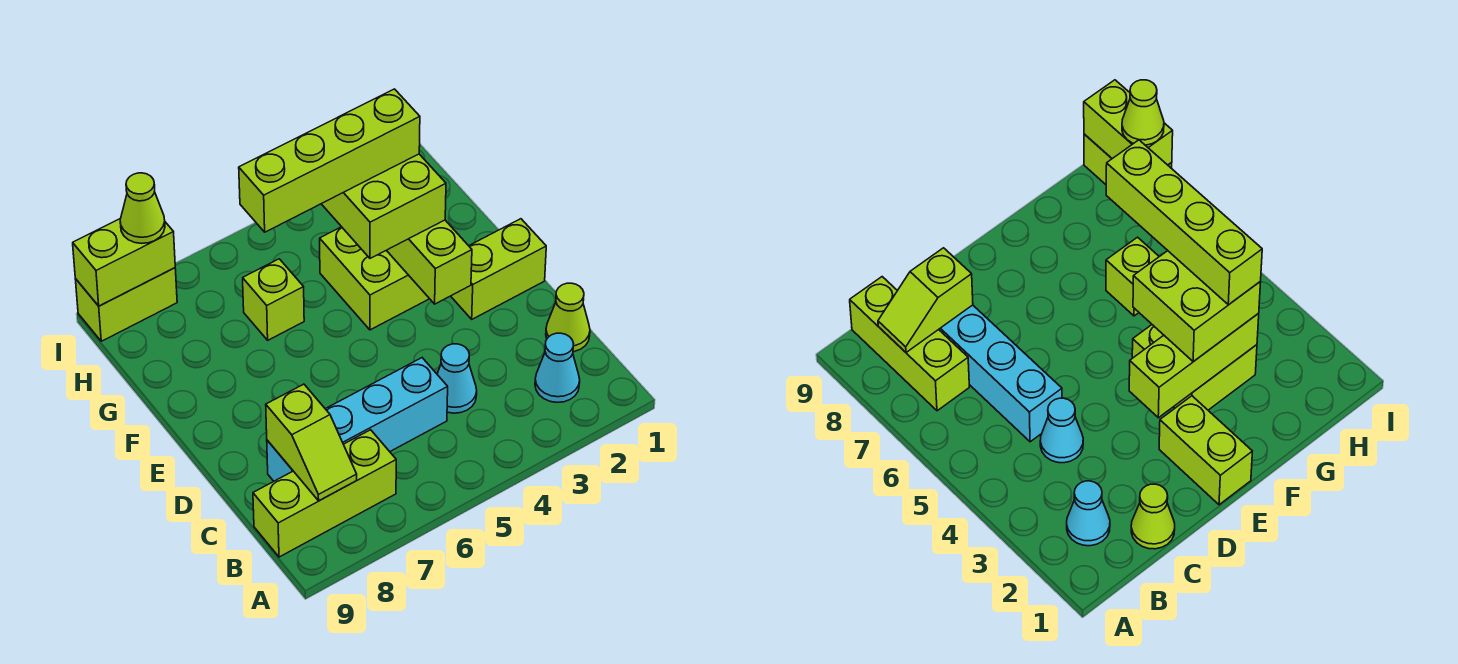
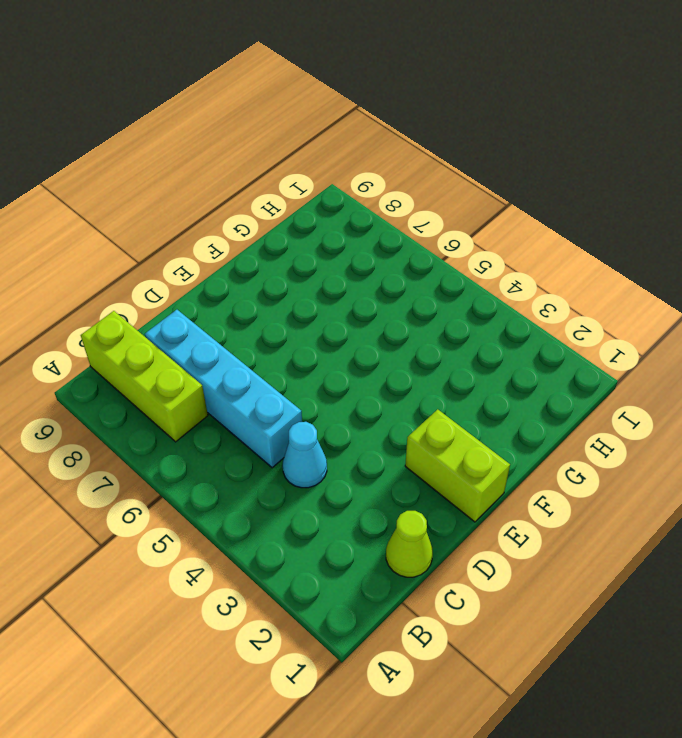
none -> cyan cone B2 level 1
none -> lime brick F3:G4 level 1
none -> lime brick G6 level 1

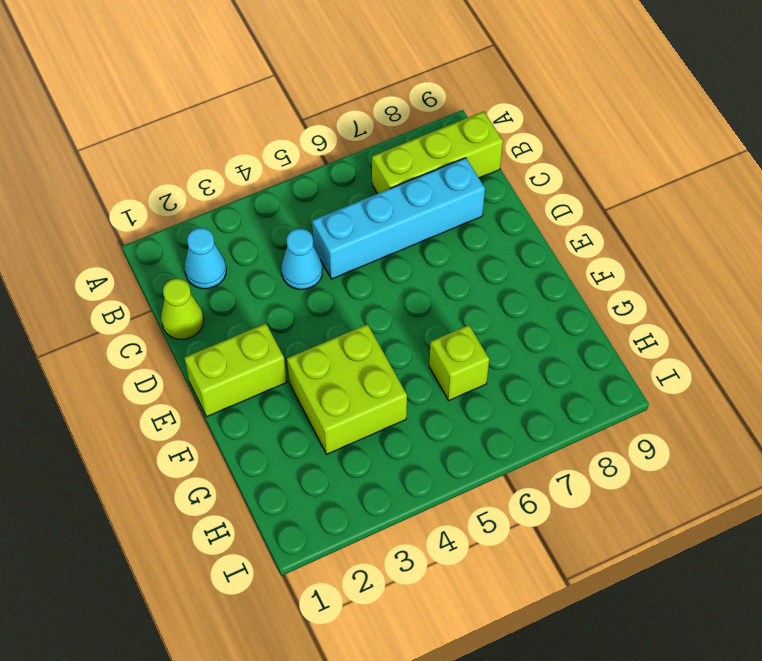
none -> lime brick I8:I9 level 1
none -> lime slope B8:C8 level 2 top C
none -> lime brick E3:G3 level 2

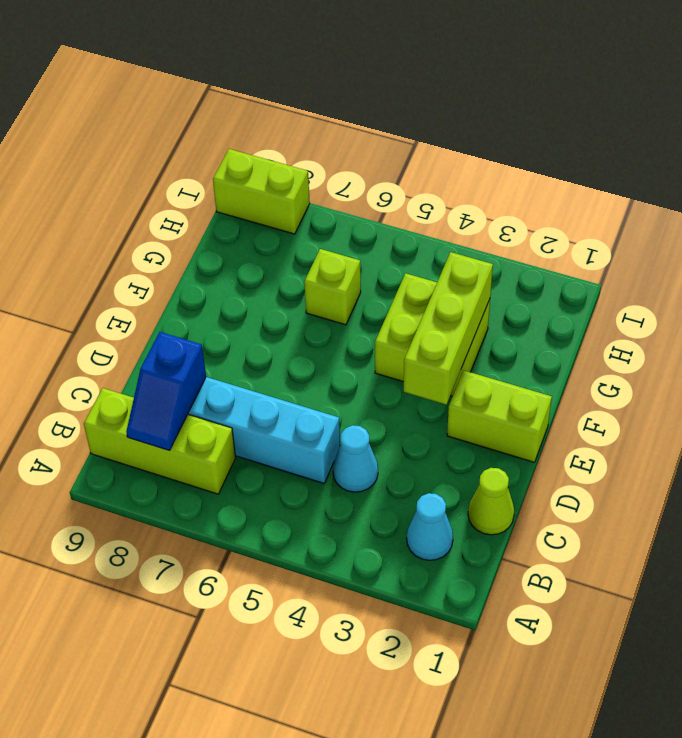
blue slope B8:C8 level 2 top C -> lime slope B8:C8 level 2 top C
none -> lime brick I8:I9 level 2
none -> lime brick F3:G4 level 3
none -> lime cone I8 level 3

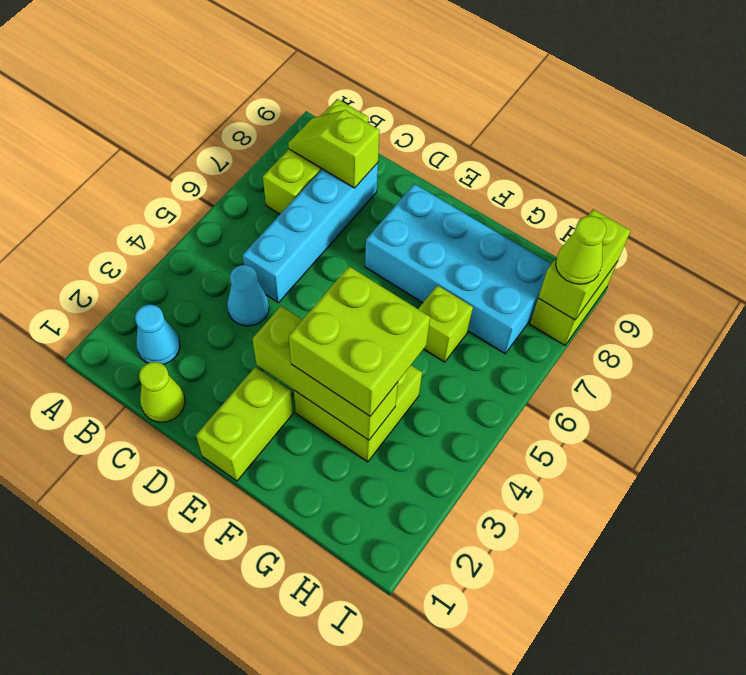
cyan brick E7:H8 level 1 -> none
none -> lime brick G3:G6 level 4

